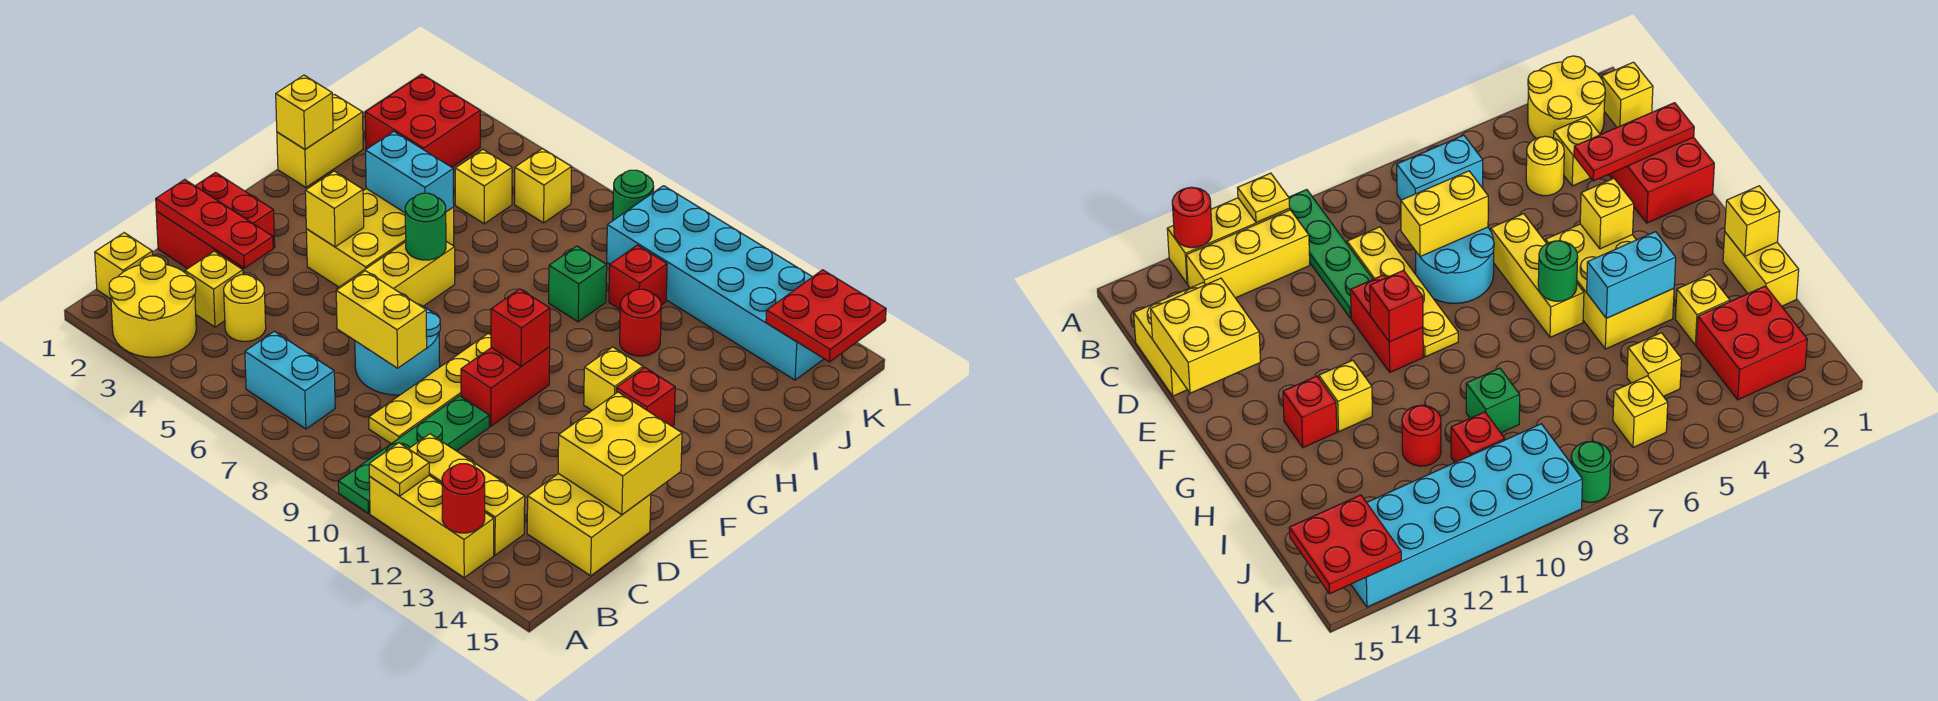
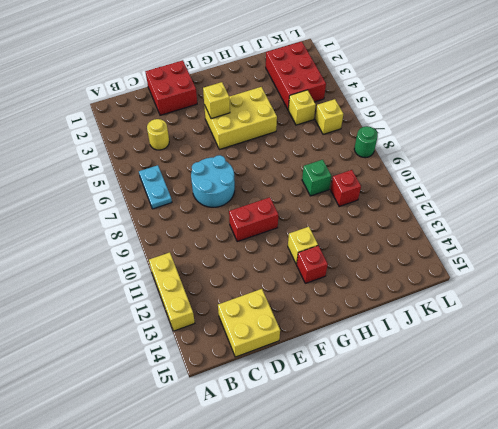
cyan plate B6:B7 level 1 -> cyan brick B6:B7 level 1
red brick J2:K4 level 1 -> red brick J2:K3 level 1
none -> yellow round brick A2:B3 level 1
none -> green plate A10:D10 level 1
none -> yellow brick B1 level 1
none -> yellow brick B11:B13 level 1

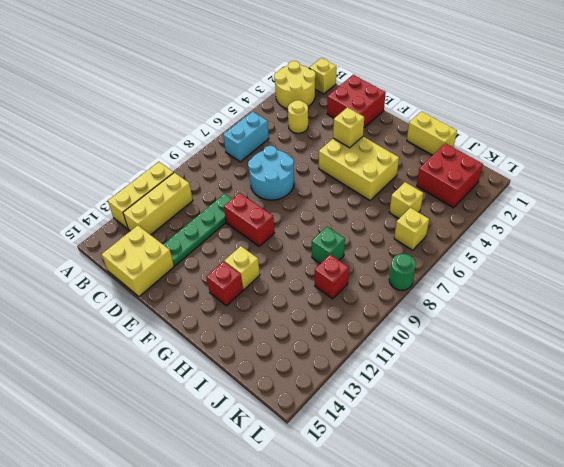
green plate D10:D13 level 1 -> green plate A10:D10 level 1
none -> yellow brick C3 level 1
none -> yellow plate C9:F9 level 1
none -> yellow brick E6:G6 level 1
none -> yellow brick I3 level 1

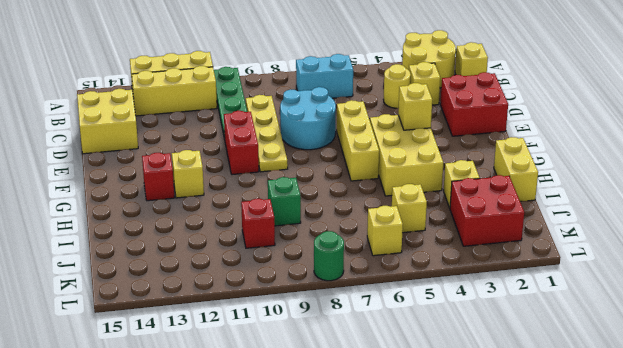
none -> red round brick I11 level 1
none -> cyan brick K9:L14 level 1
none -> yellow plate A11 level 2
none -> red round brick A13 level 2

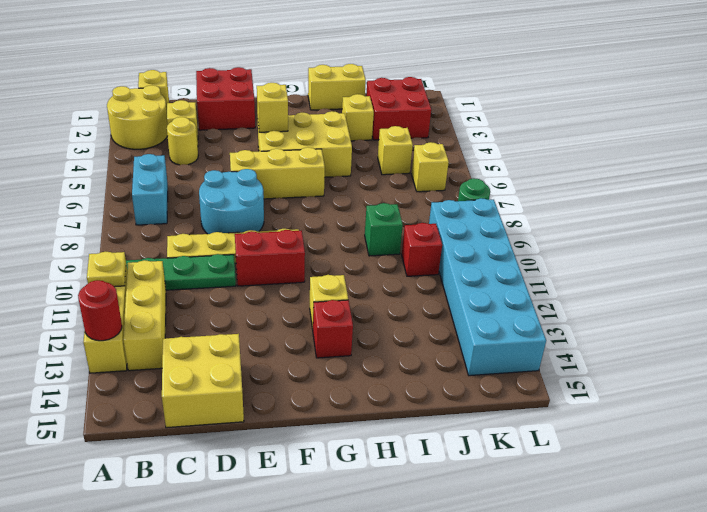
none -> red round brick I11 level 1
none -> red plate D1:D3 level 2
none -> yellow brick D7:D8 level 2
none -> yellow brick D14:E15 level 2

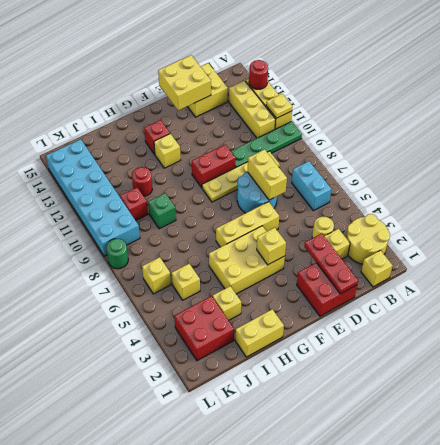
none -> red brick F10 level 2
none -> green round brick G6 level 2
none -> yellow brick H1 level 2
none -> cyan brick H4:H5 level 2

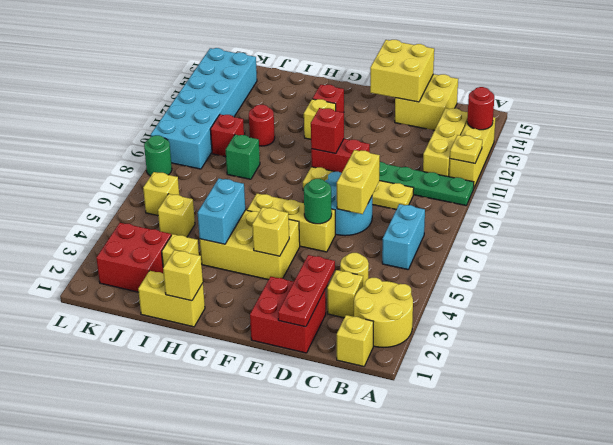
green round brick E6 level 2 -> green round brick G6 level 2
none -> red plate K14:L15 level 2

